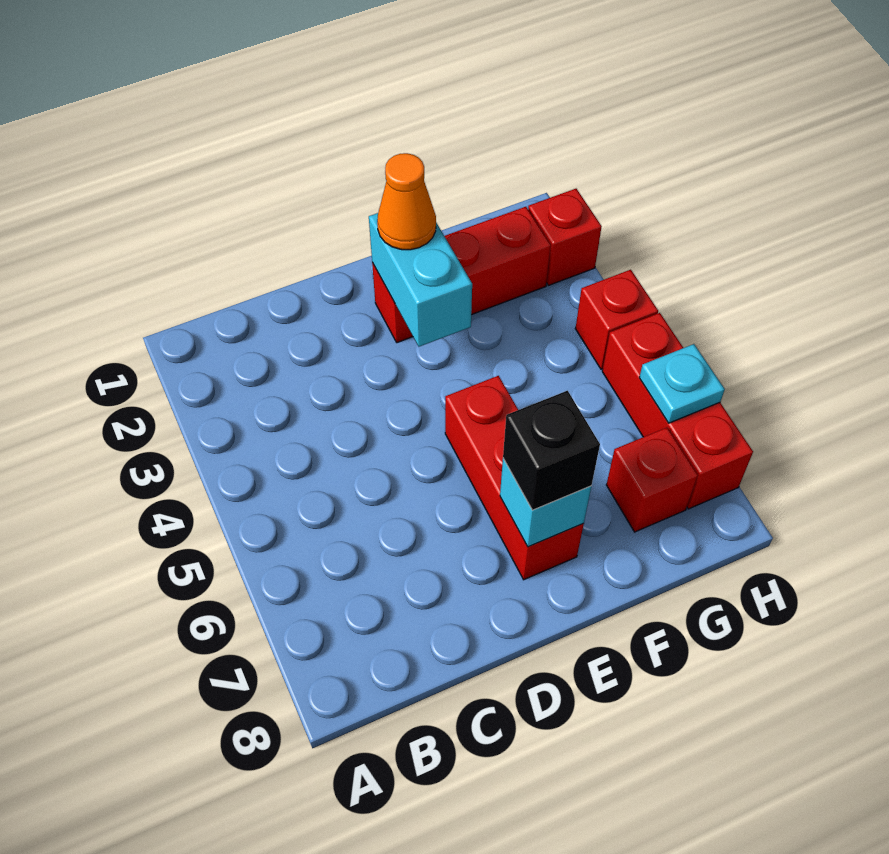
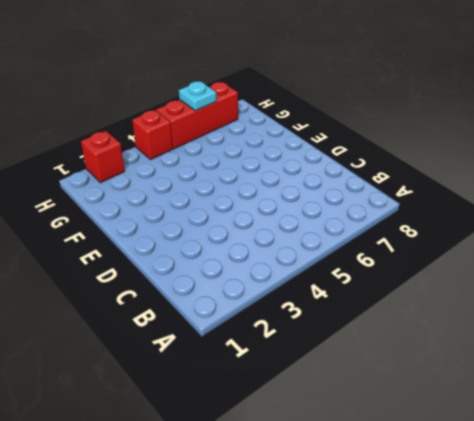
none -> red brick E2:G2 level 1
none -> red brick E5:E7 level 1

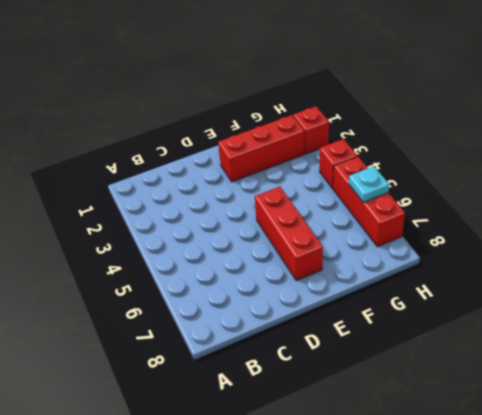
none -> red brick G7 level 1
none -> cyan brick E2:E3 level 2

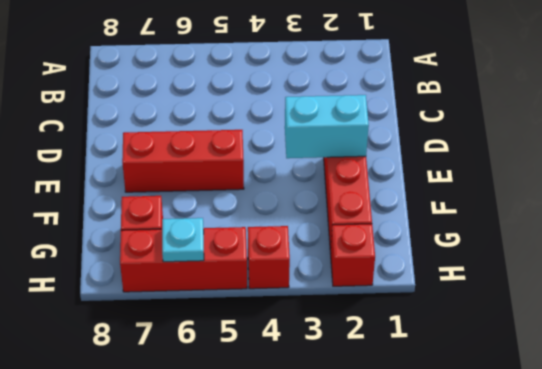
none -> cyan brick E7 level 2
none -> orange cone E2 level 3

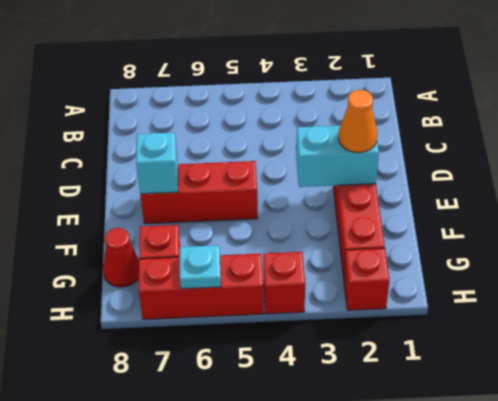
red cone G8 level 1 -> none
none -> black brick E7 level 3

